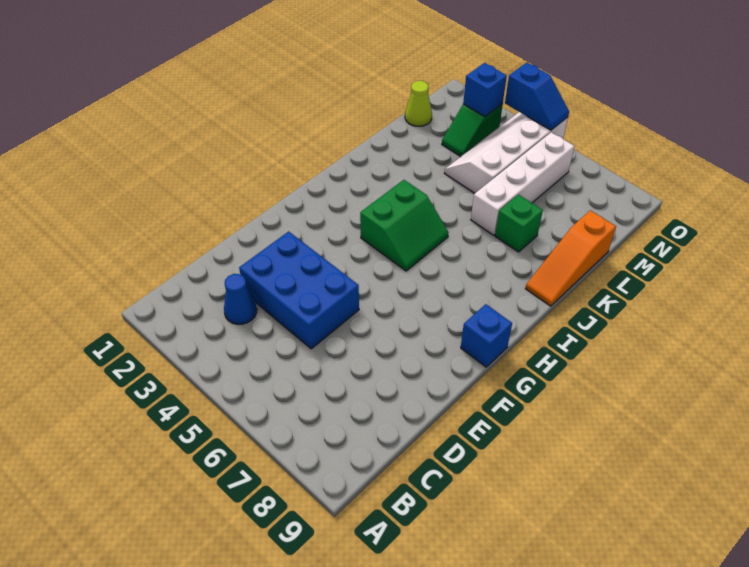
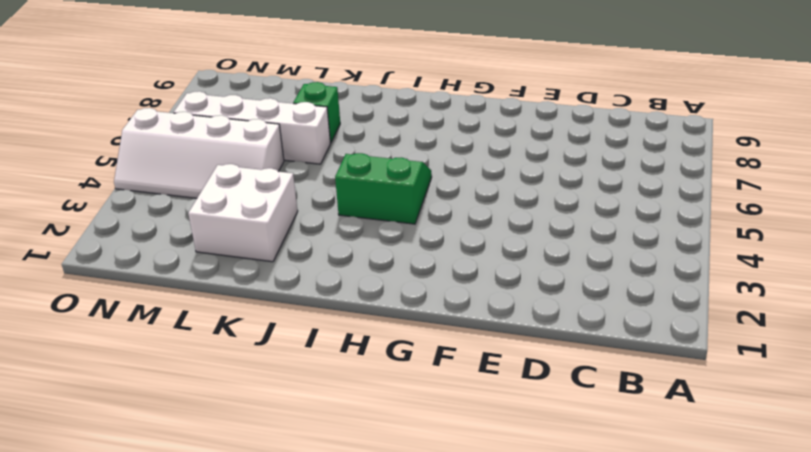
white brick K2:L3 level 1 -> none
none -> blue cone C3 level 1
none -> blue brick D3:E5 level 1
none -> blue brick G9 level 1

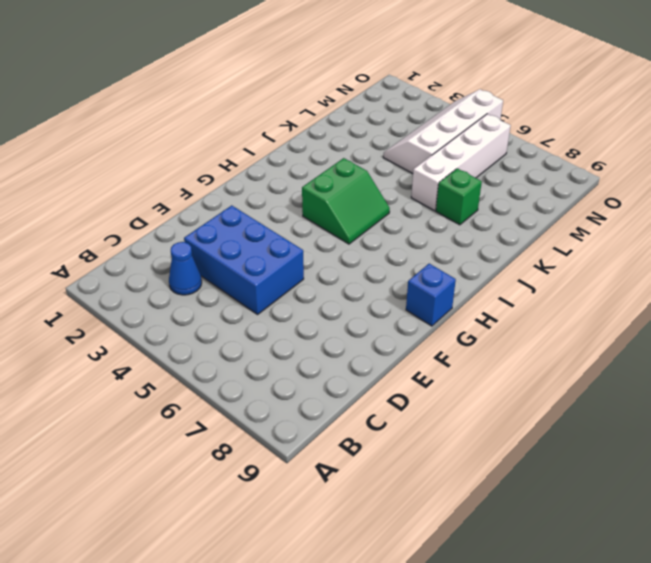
none -> orange slope J9:L9 level 1 top L
none -> lime cone M1 level 1
none -> green slope M3:N3 level 1 top N

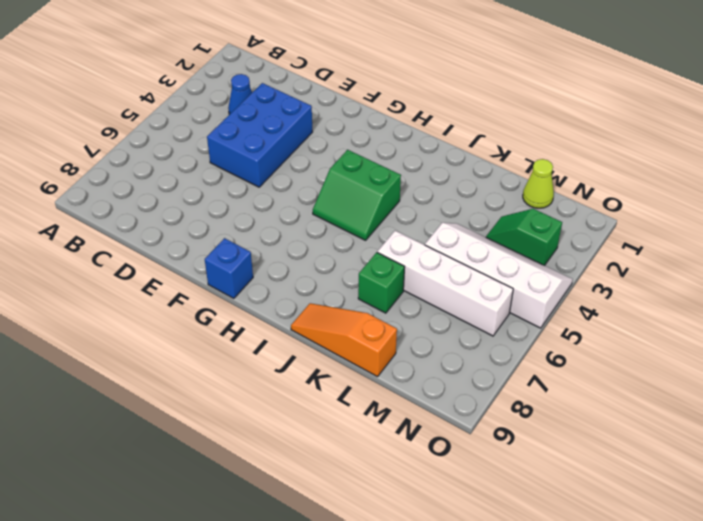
none -> blue brick N3 level 2
none -> blue slope O4:O5 level 2 top 4

